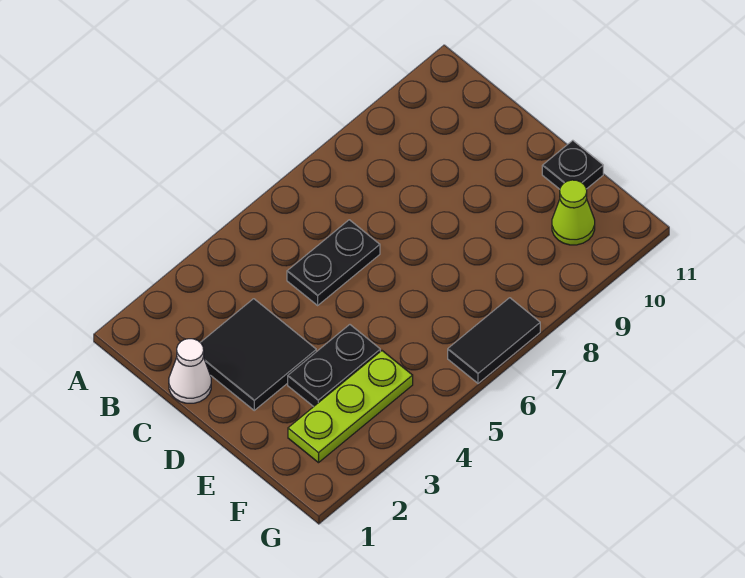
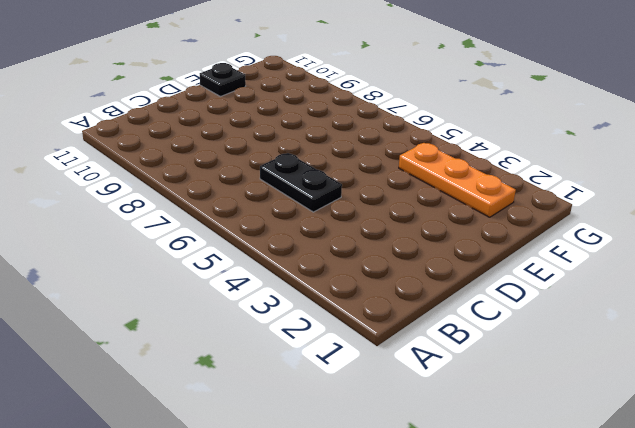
orange plate F2:F4 level 1 -> lime plate F2:F4 level 1
none -> white cone C1 level 1
none -> black tile C2:D3 level 1

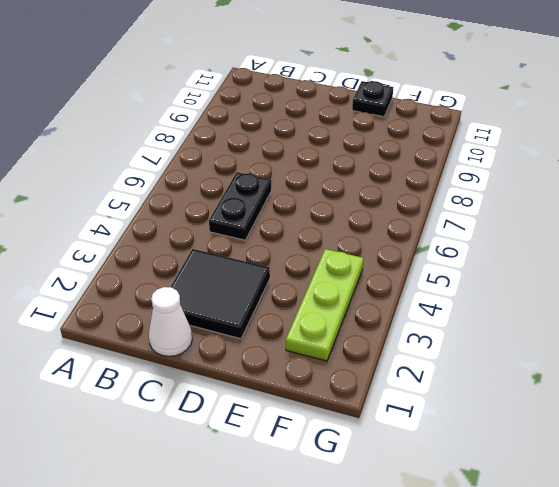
none -> black plate E3:E4 level 1
none -> lime cone F10 level 1

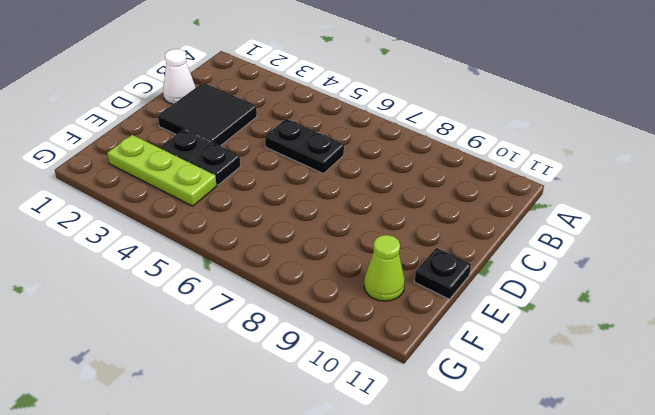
none -> black tile G6:G7 level 1

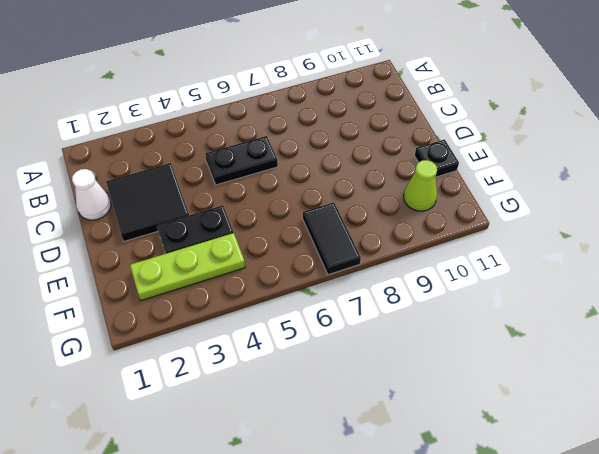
black tile F7:G7 level 1 -> black tile G6:G7 level 1

